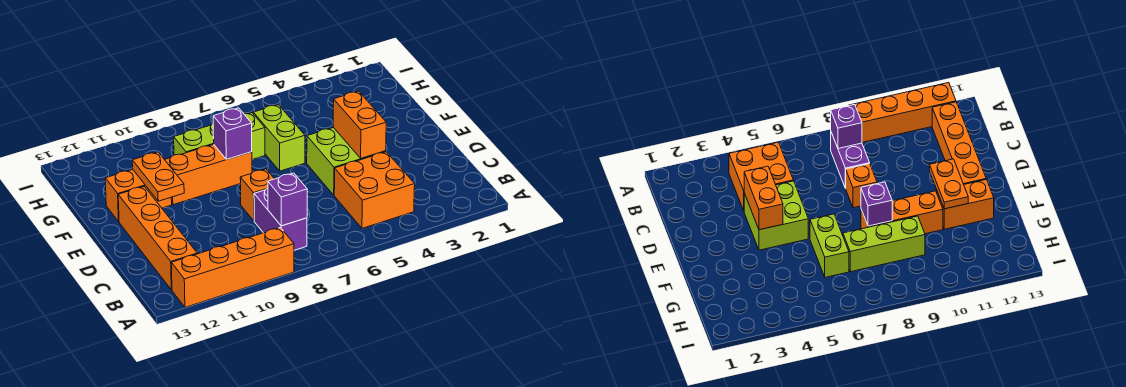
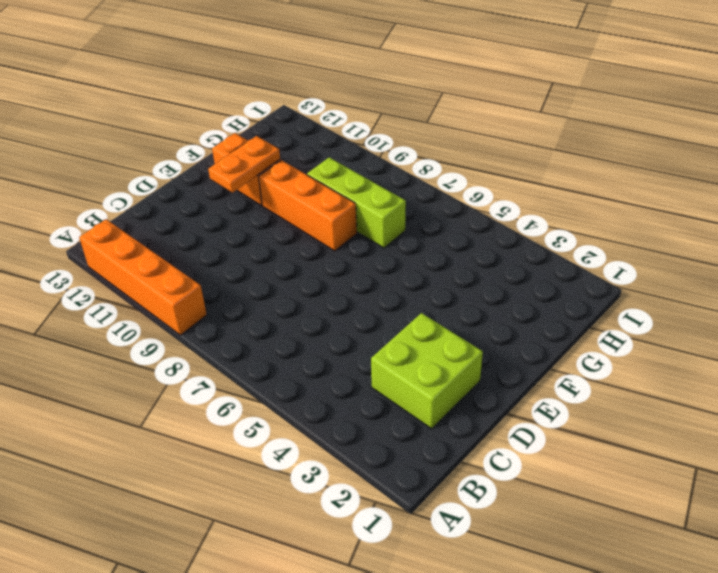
lime brick C2:D3 level 1 -> lime brick D4:E5 level 1
none -> orange brick B4:C5 level 1
none -> purple brick B8:C8 level 1
none -> orange brick B12:E12 level 1

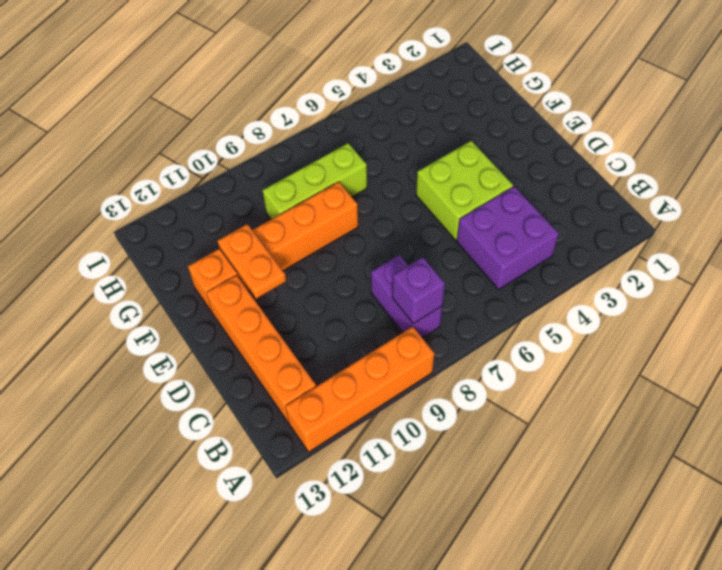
purple brick B4:C5 level 1 -> orange brick B4:C5 level 1
none -> orange brick D8 level 1
none -> lime brick F6:G6 level 1
none -> orange brick D4:E4 level 2

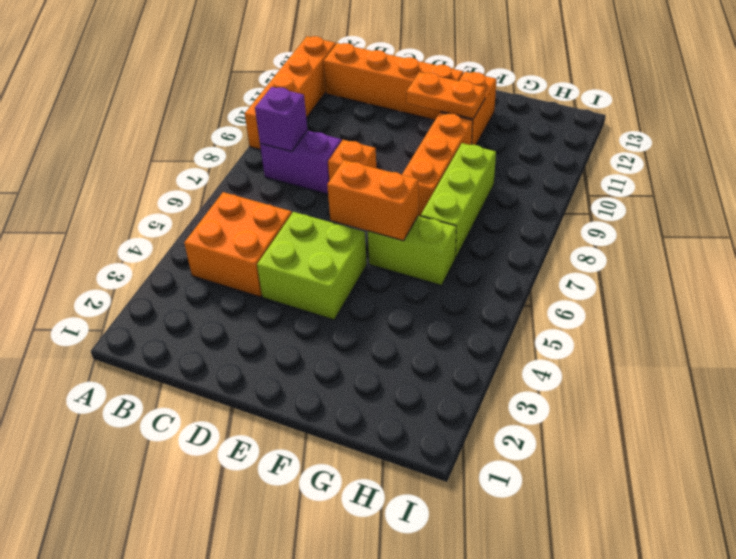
orange brick E6:F6 level 2 -> orange brick D4:E4 level 2
none -> purple brick F8 level 2

